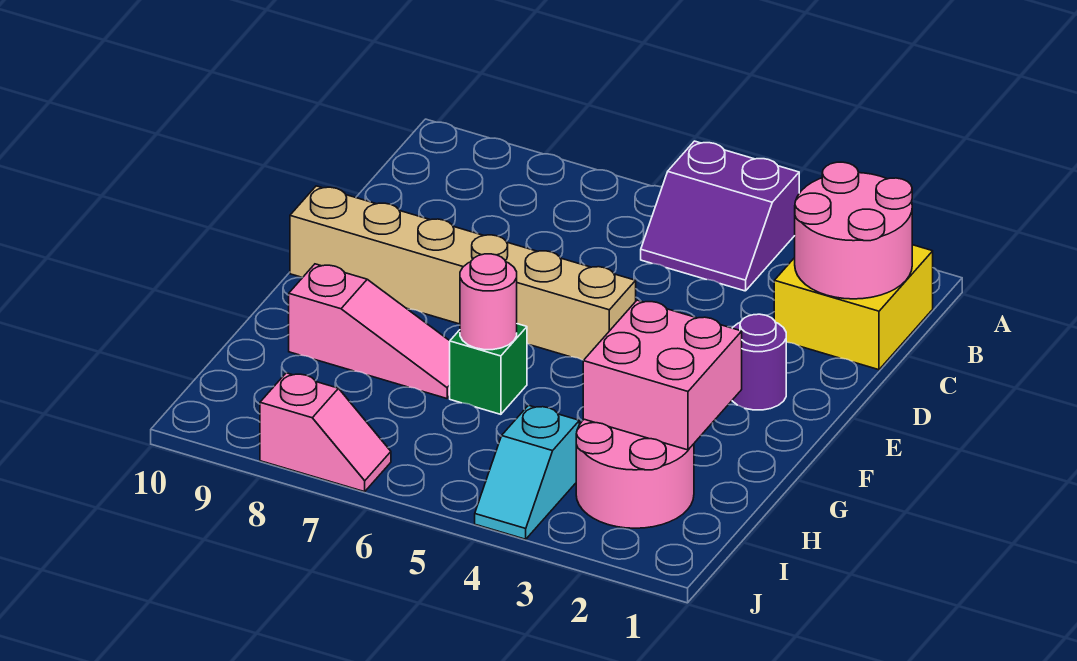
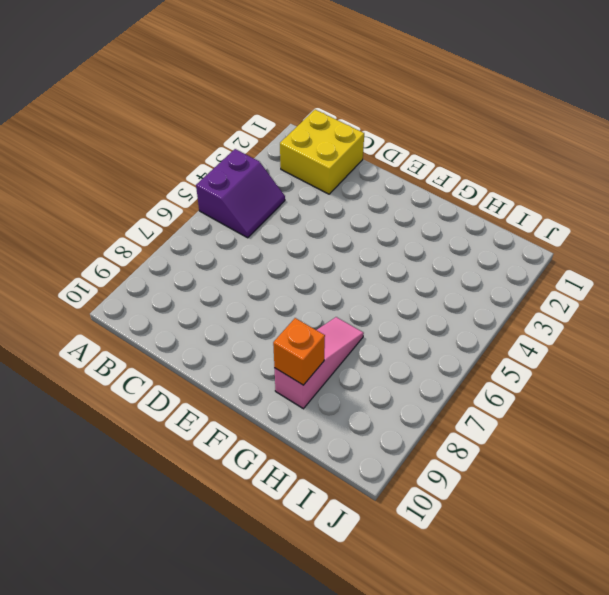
orange brick G9 level 2 -> none
none -> purple round brick E2 level 1
none -> tan brick E5:E10 level 1
none -> green brick G6 level 1

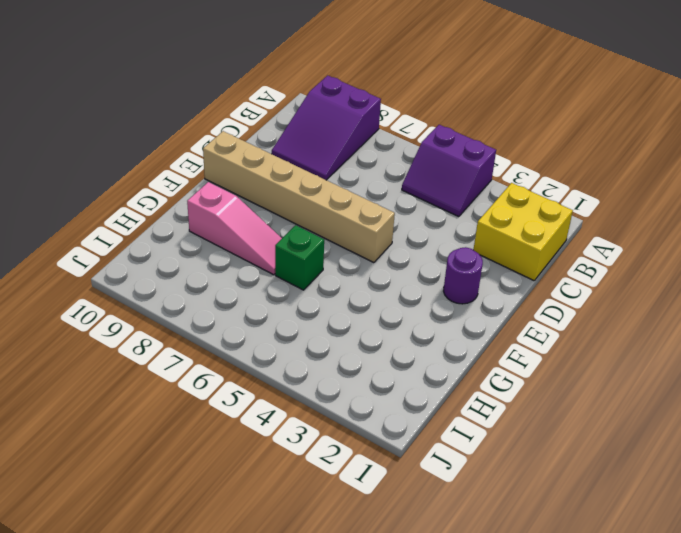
purple slope A8:C9 level 1 top A -> none
none -> pink round brick H2:I3 level 1
none -> cyan slope I4:J4 level 1 top I
none -> pink slope J7:J8 level 1 top 8

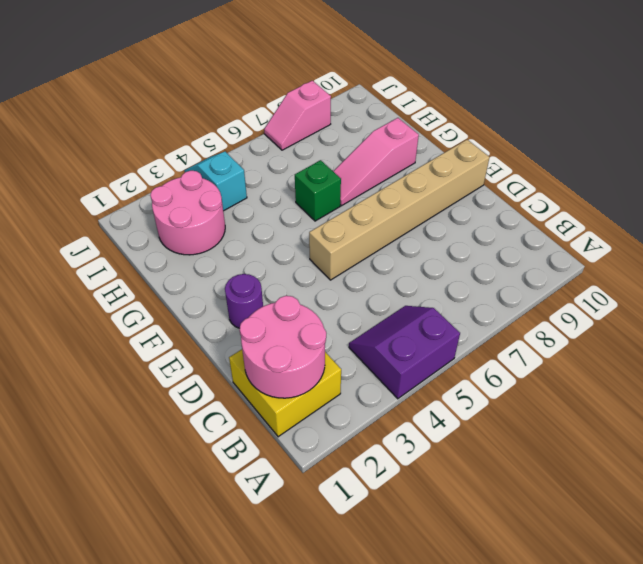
none -> pink brick G2:H3 level 2
none -> pink round brick G6 level 2

